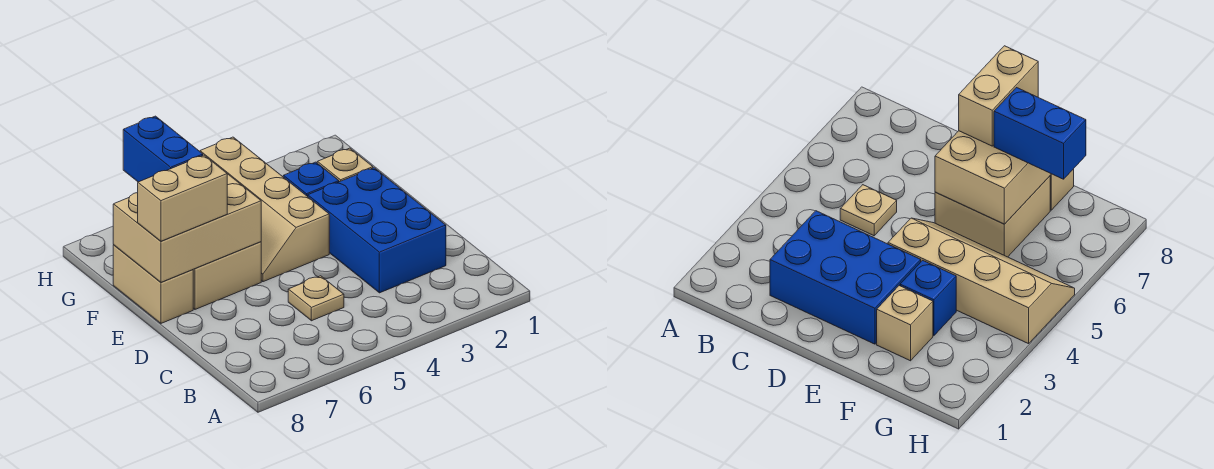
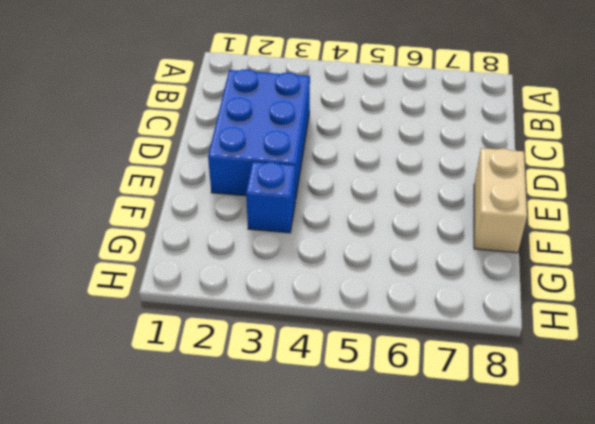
none -> tan plate C5 level 1
none -> tan slope E4:H5 level 1 top 4

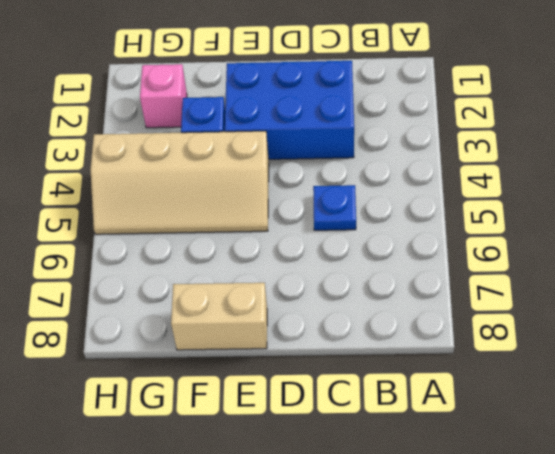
blue plate C5 level 1 -> tan plate C5 level 1
pink brick G2 level 1 -> none
none -> tan brick E6:F7 level 1
none -> tan brick F2 level 1

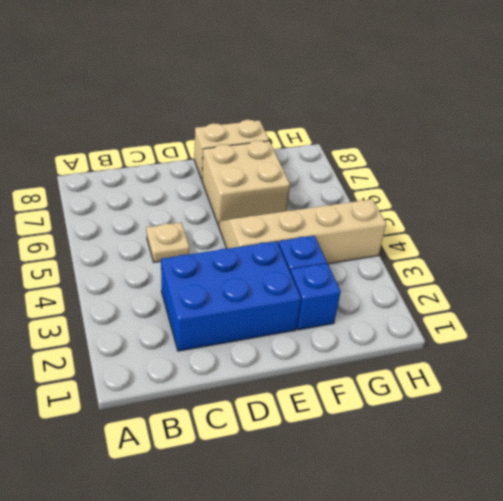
blue brick F2 level 1 -> tan brick F2 level 1
none -> tan brick E6:F8 level 2
none -> tan brick E7:E8 level 3

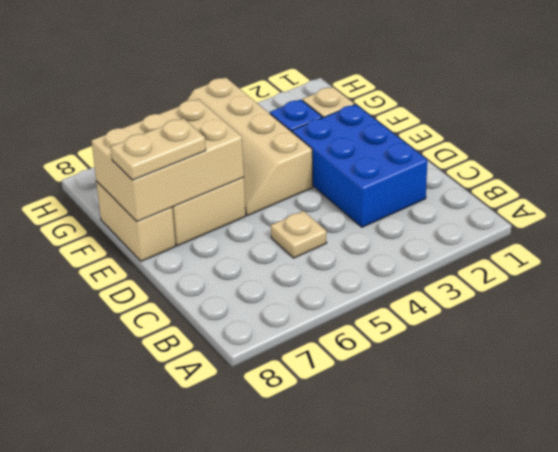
tan plate E7:E8 level 3 -> tan brick E7:E8 level 3
none -> blue brick F7:G7 level 3

